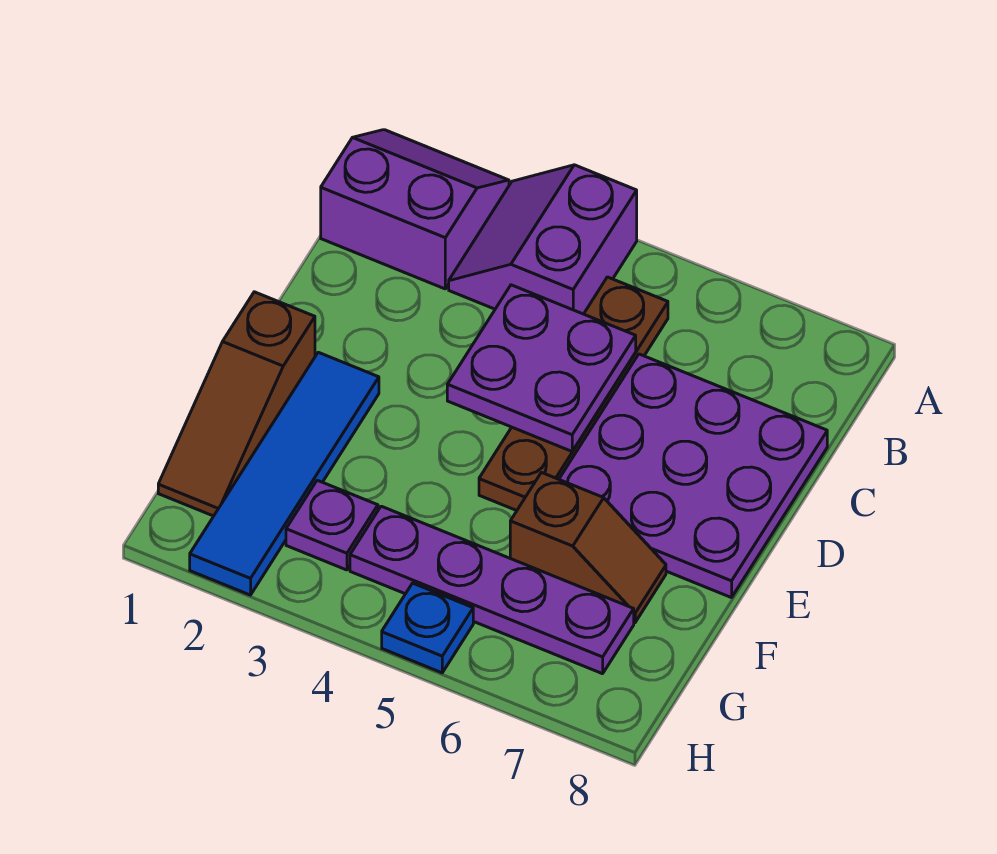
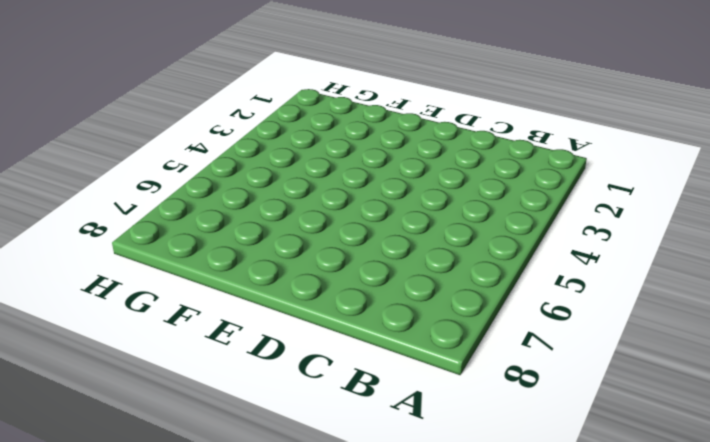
none -> purple slope A1:B2 level 1 top B
none -> purple slope A3:B4 level 1 top 4

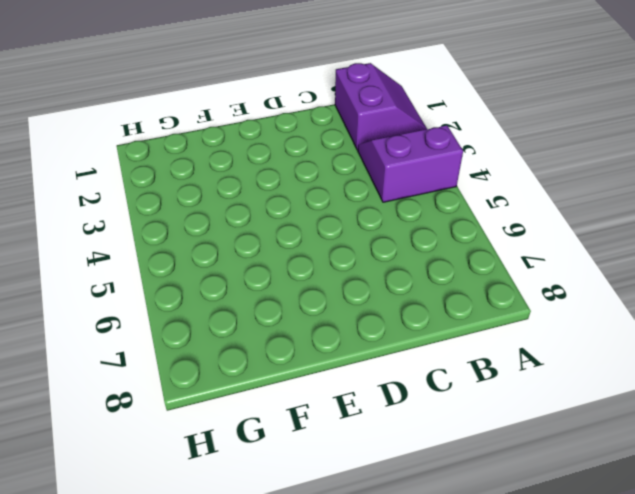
none -> brown plate B5:E5 level 1
none -> purple plate C6:E8 level 1

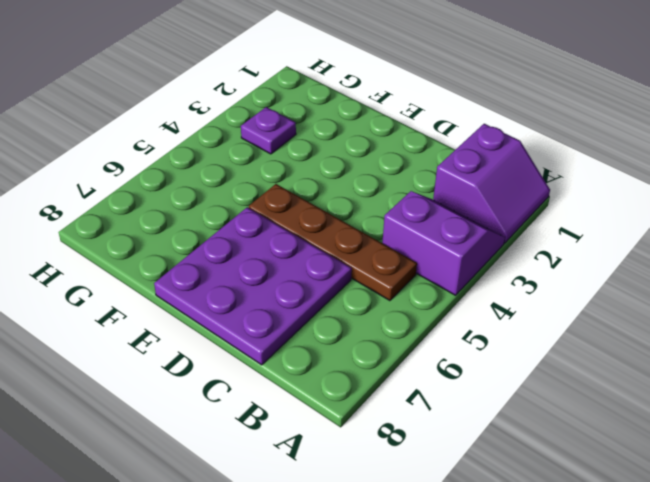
none -> brown slope E1:G1 level 1 top E
none -> blue tile E2:H2 level 1

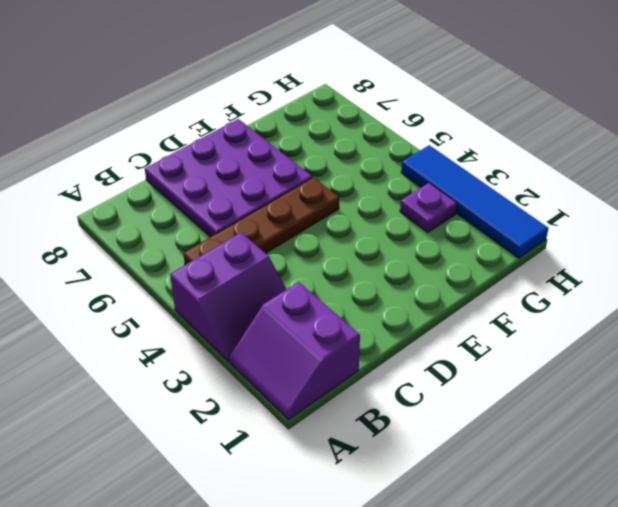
blue tile H1:H4 level 1 -> blue tile E2:H2 level 1
none -> brown slope E1:G1 level 1 top E
none -> brown slope F6:F7 level 1 top 6

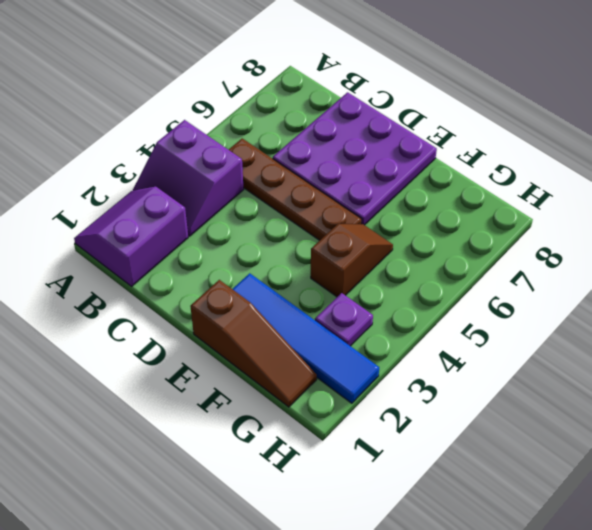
brown slope F4:F5 level 1 top 4 -> brown slope F6:F7 level 1 top 6
none -> purple plate G4:G7 level 1
none -> blue plate H5 level 1

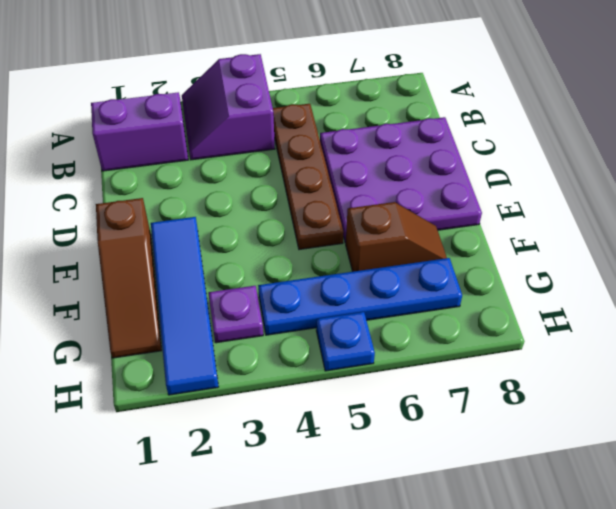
blue plate G4:G7 level 1 -> purple plate G4:G7 level 1
none -> purple plate C4:D5 level 2

